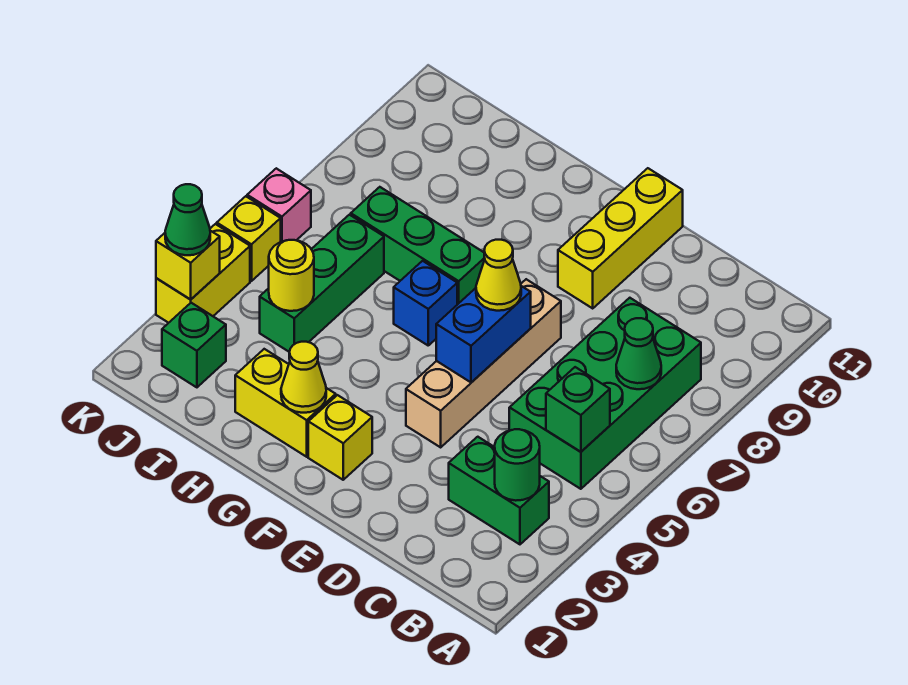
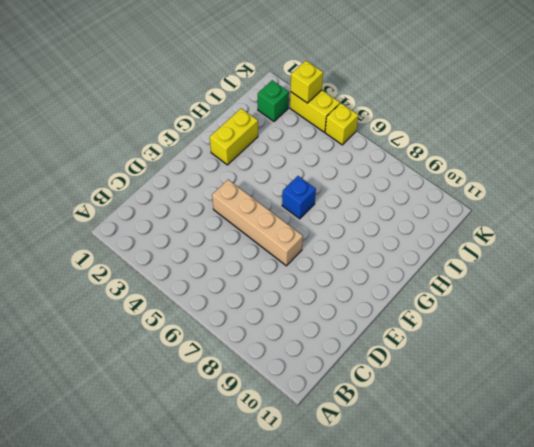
none -> green brick B3:C3 level 1
none -> green brick B5:C8 level 1
none -> yellow brick E9:E11 level 1

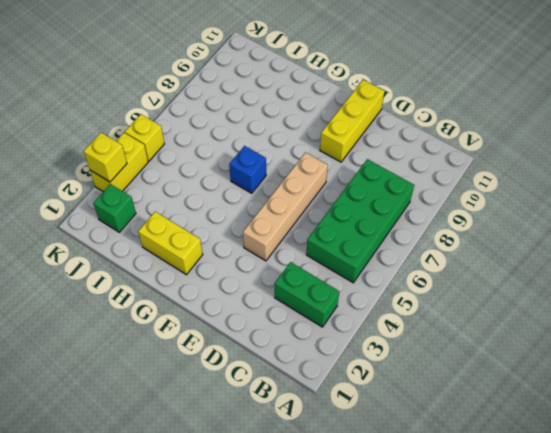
none -> yellow brick F2 level 1
none -> green brick G7:I7 level 1
none -> green brick I4:I6 level 1

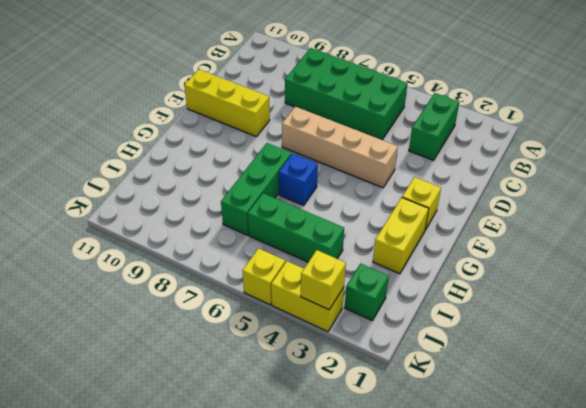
none -> pink brick K6 level 1
none -> green round brick B3 level 2
none -> green brick B5 level 2

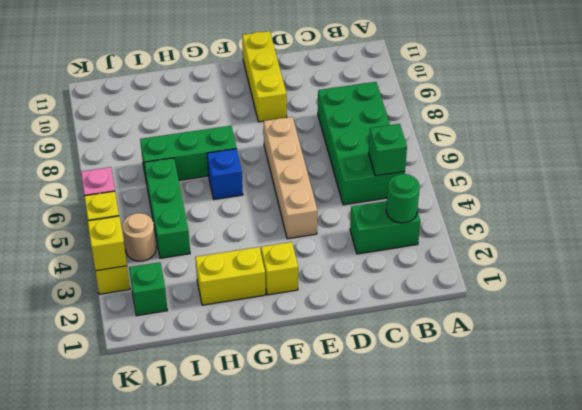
tan round brick J4 level 1 -> none
none -> green cone B7 level 2
none -> blue brick E5:E6 level 2
none -> yellow cone G2 level 2

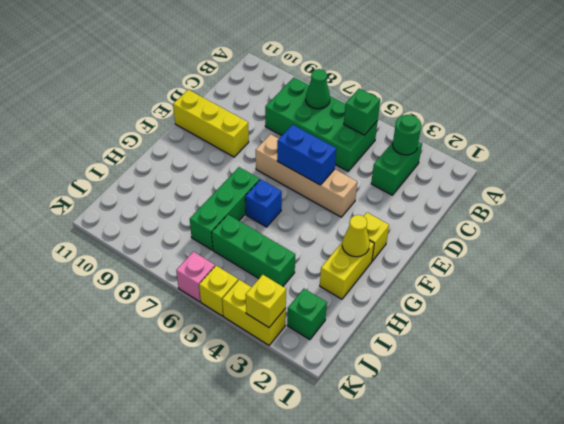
none -> yellow round brick I4 level 2
none -> yellow cone E6 level 3
none -> green cone K3 level 3

